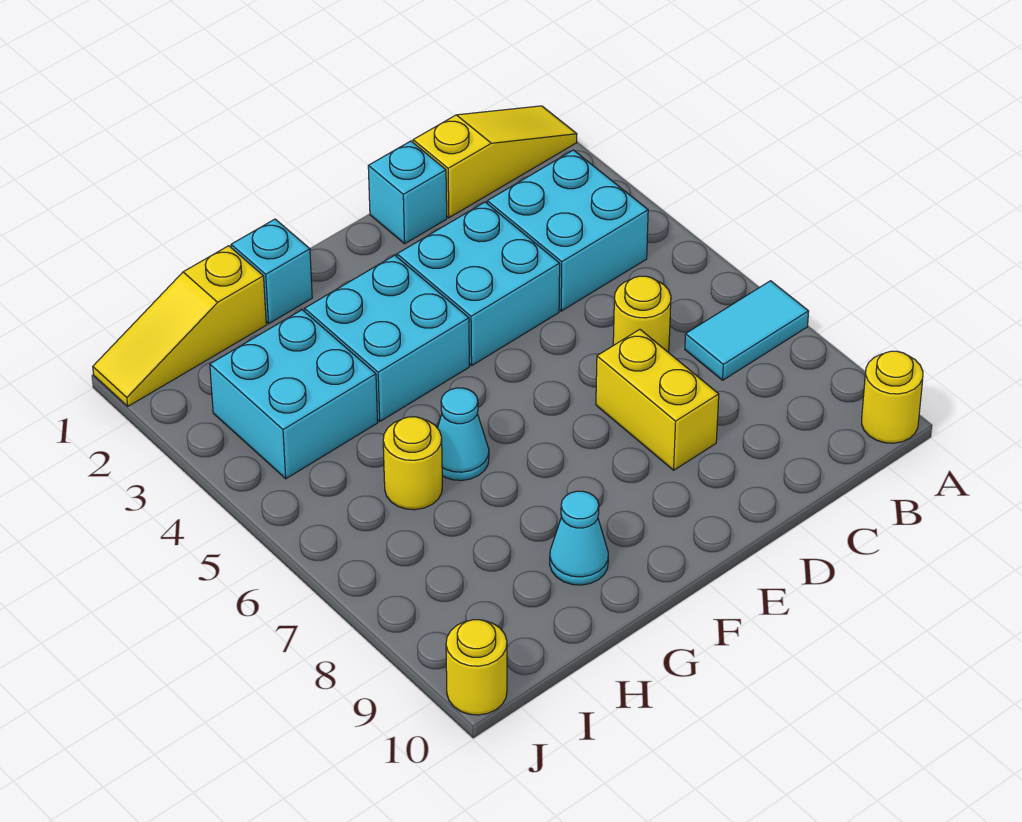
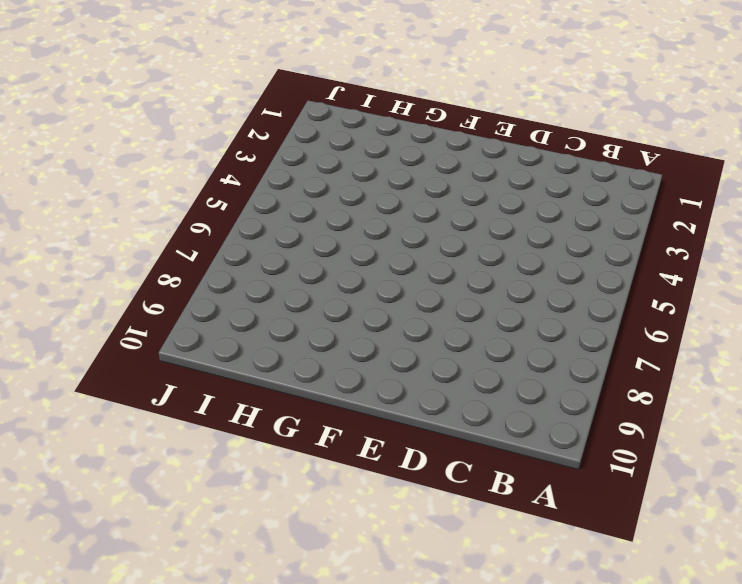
none -> yellow slope A1:C1 level 1 top C
none -> cyan tile A7:B7 level 1
none -> yellow round brick A10 level 1

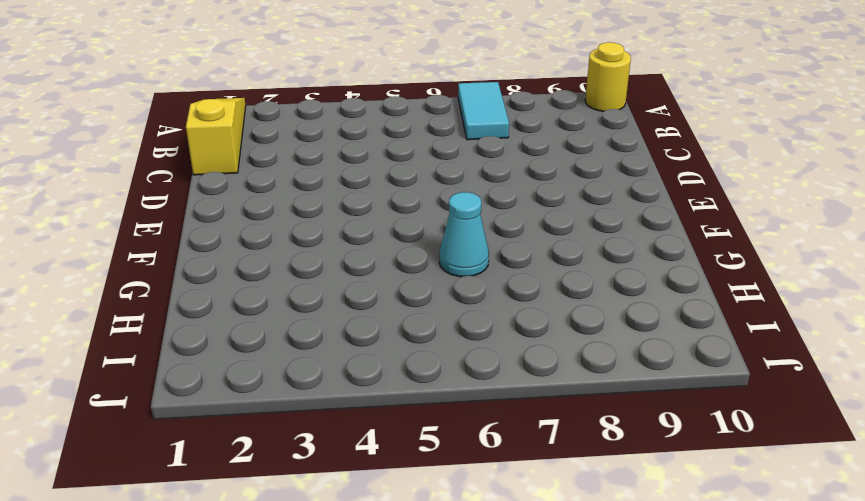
none -> cyan brick B3:C4 level 1
none -> yellow round brick C6 level 1
none -> cyan brick D1 level 1

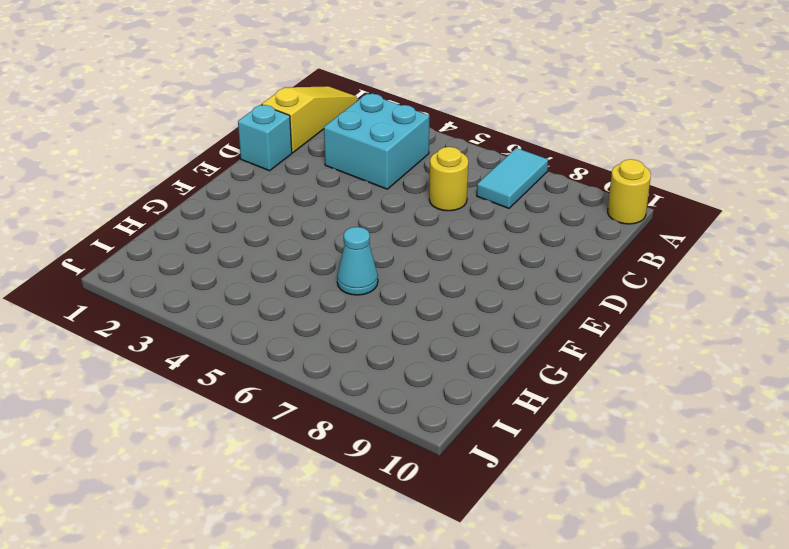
none -> cyan brick D3:E4 level 1
none -> yellow brick D7:D8 level 1
none -> cyan brick F3:G4 level 1

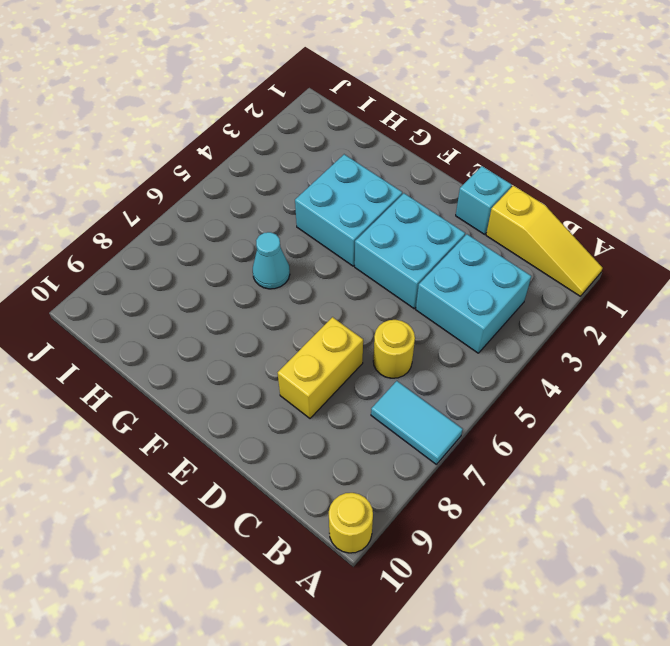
none -> cyan brick G1 level 1
none -> cyan cone G9 level 1
none -> yellow slope H1:J1 level 1 top H

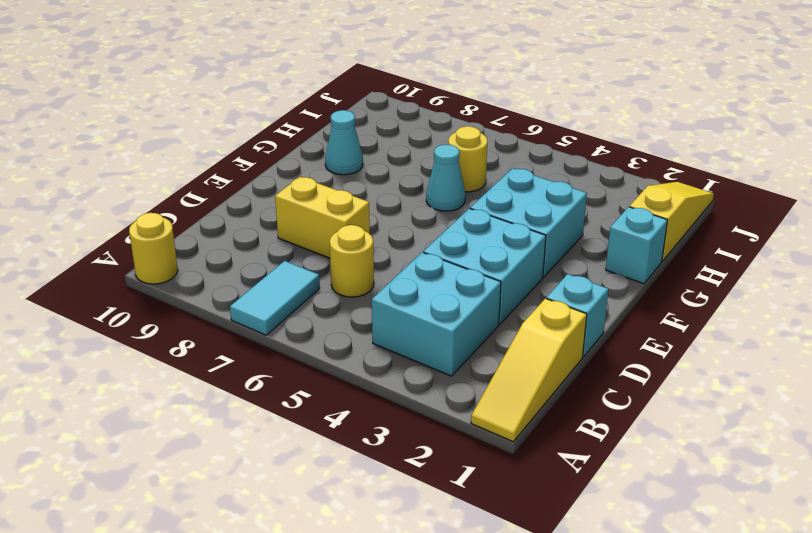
none -> cyan brick H3:I4 level 1
none -> yellow round brick J10 level 1

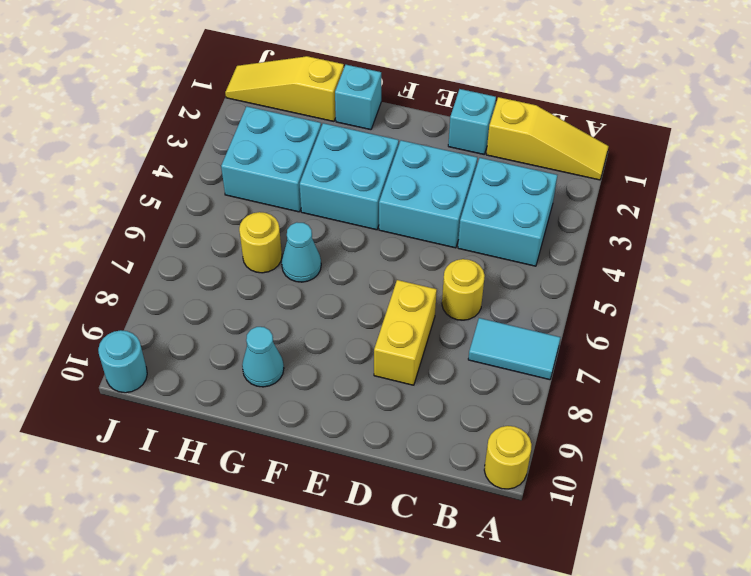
cyan round brick J10 level 1 -> yellow round brick J10 level 1

